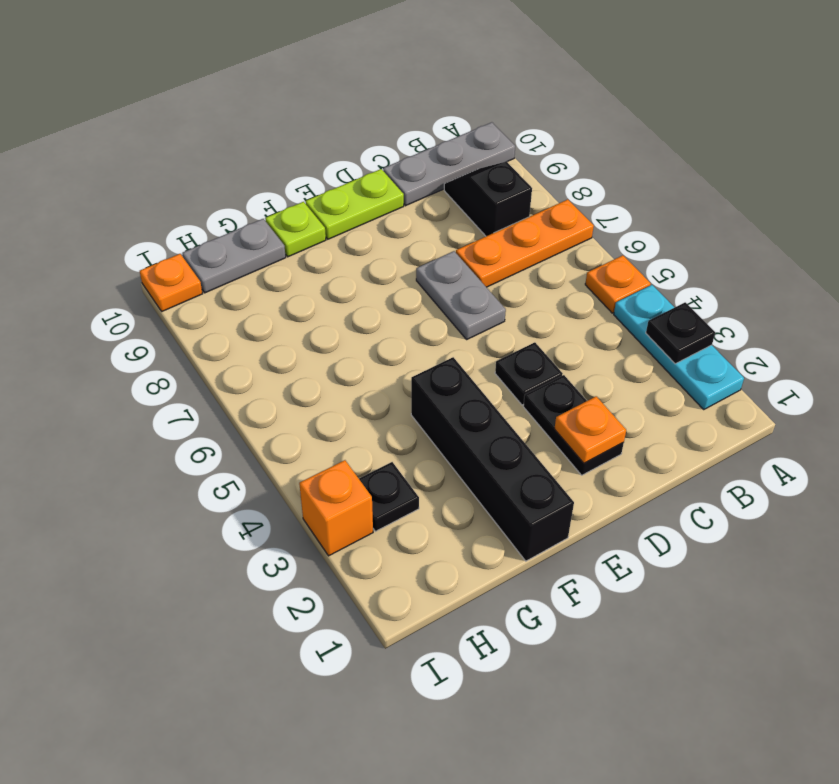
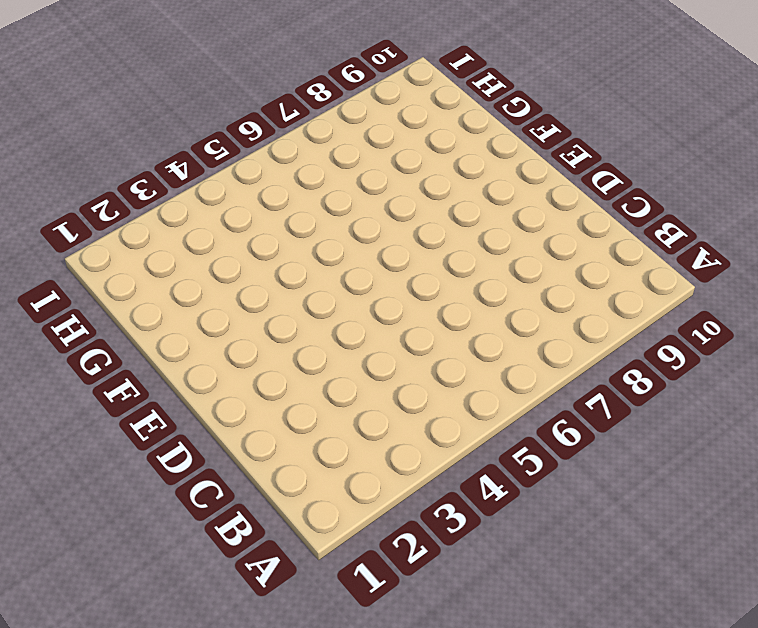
none -> cyan plate A2:A4 level 1
none -> orange plate A5 level 1
none -> orange plate A7:C7 level 1

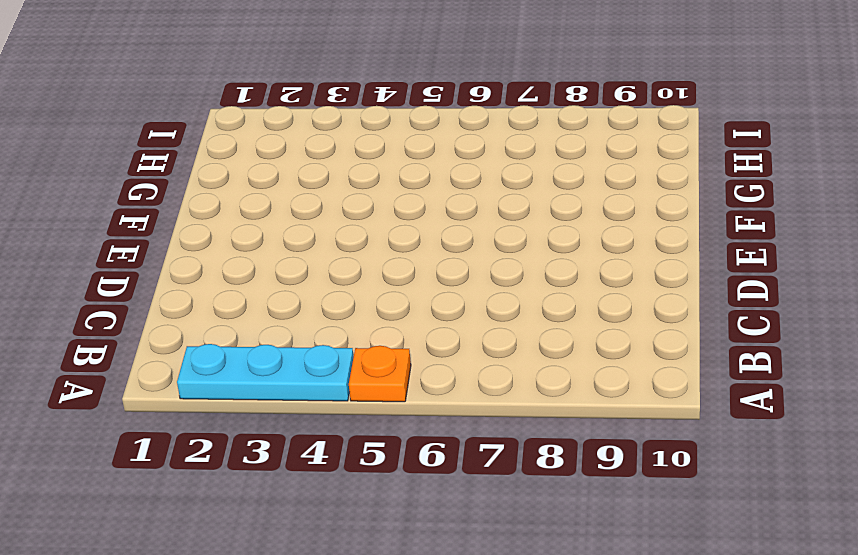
none -> orange plate A7:C7 level 1
none -> grey plate A10:C10 level 1
none -> black slope B8:B9 level 1 top 8

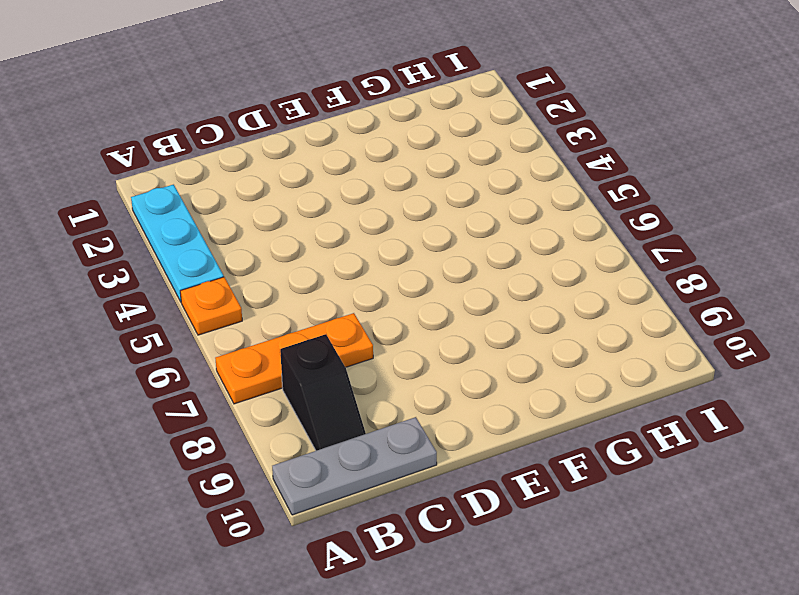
none -> black plate D2:D3 level 1
none -> black plate D4 level 1
none -> grey plate D6:D7 level 1

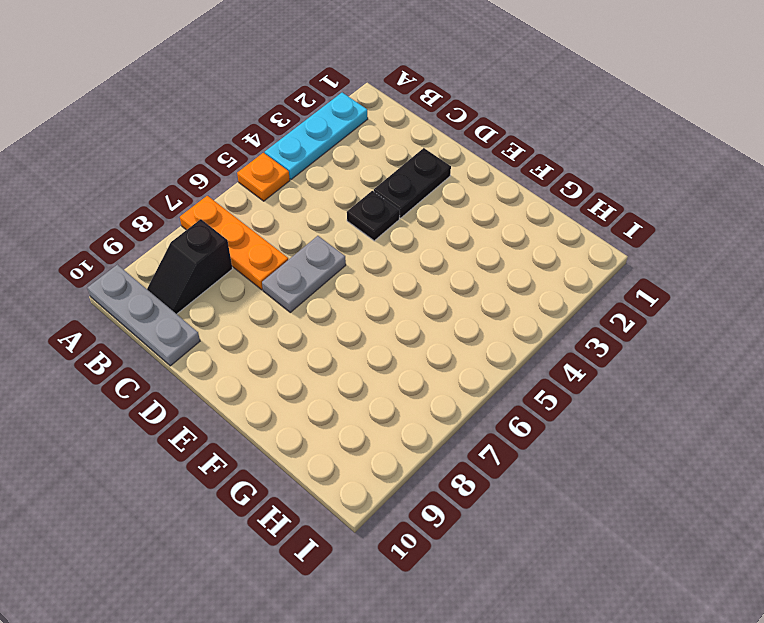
none -> lime plate D10:E10 level 1
none -> black brick F1:F4 level 1
none -> lime plate F10 level 1

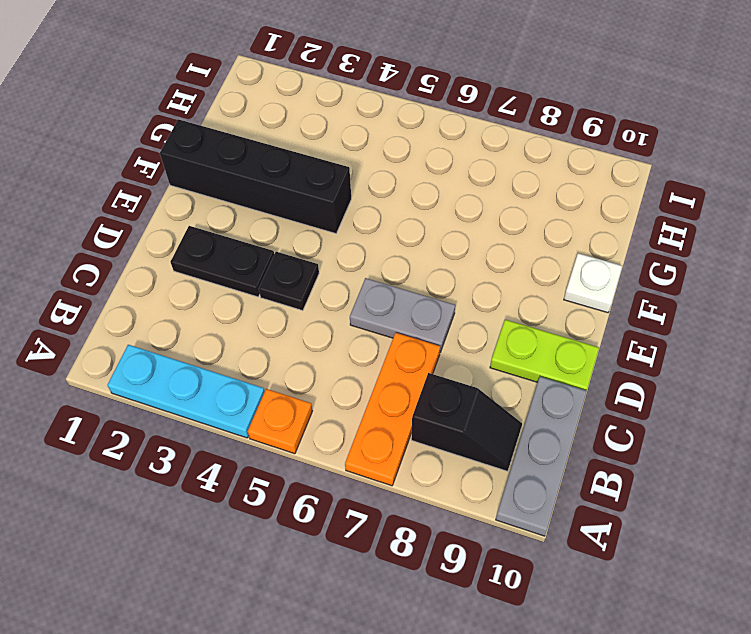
lime plate D9:D10 level 1 -> lime plate D10:E10 level 1
white plate F10 level 1 -> lime plate F10 level 1
none -> grey plate G10:H10 level 1
none -> black plate H3 level 1
none -> orange brick I3 level 1

